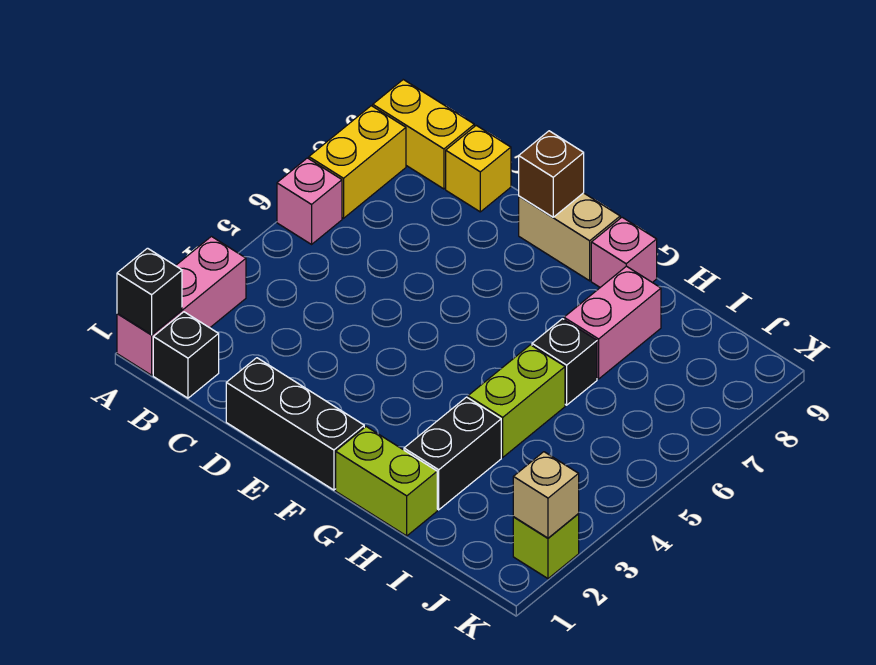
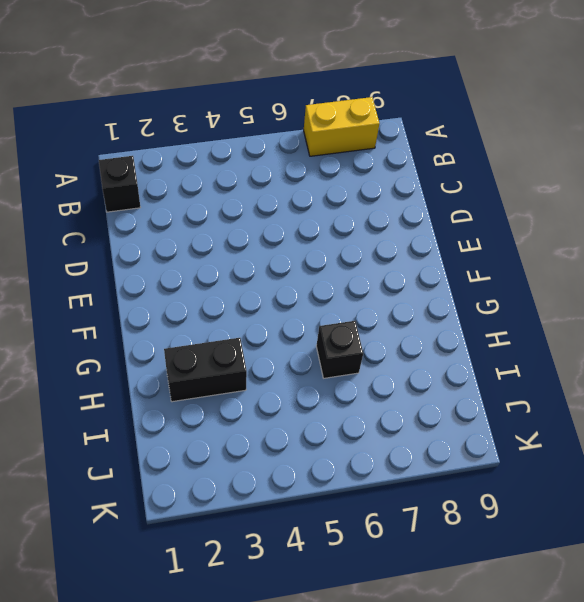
none -> pink brick A1:A3 level 1
none -> pink brick A6 level 1
none -> yellow brick A9:B9 level 1

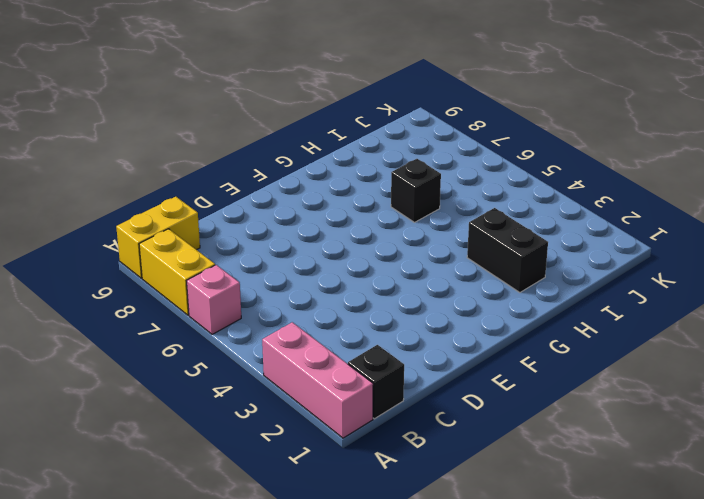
none -> yellow brick C9 level 1
none -> black brick D1:F1 level 1
none -> tan brick E9:F9 level 1

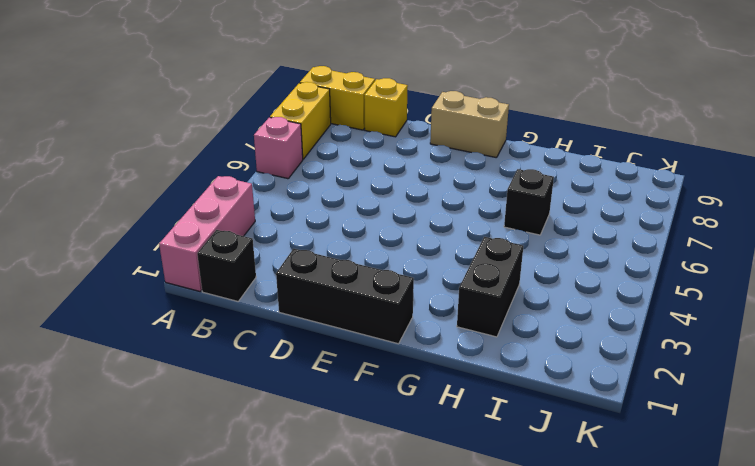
none -> lime brick G1:H1 level 1
none -> pink brick G9 level 1
none -> lime brick H4:H5 level 1

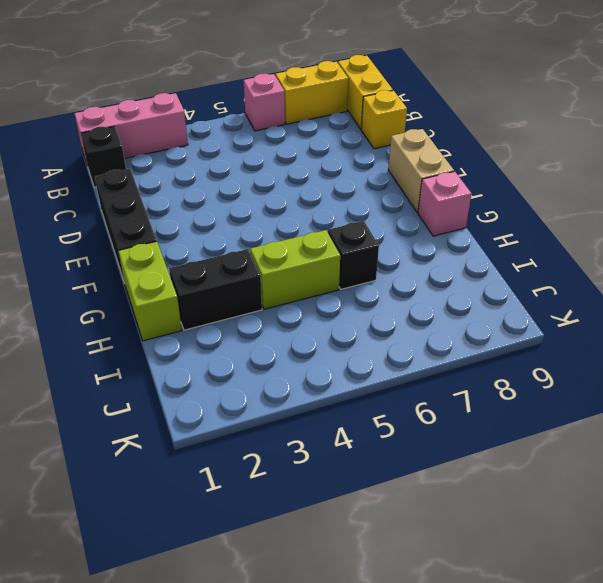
none -> pink brick H7:H8 level 1
none -> lime brick K2 level 1
none -> black brick A1 level 2

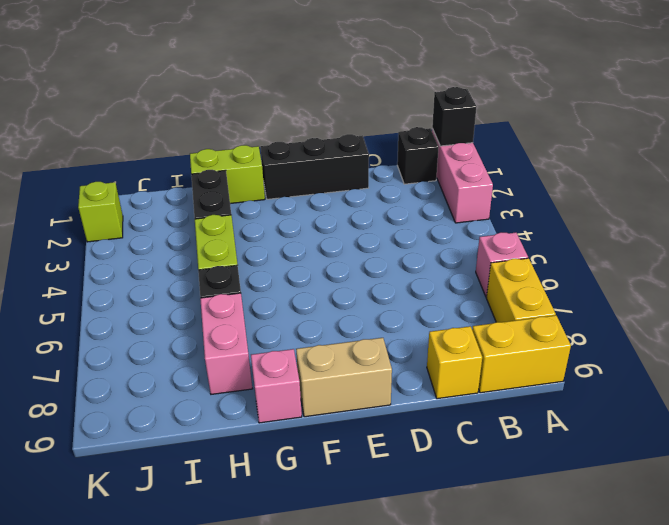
none -> brown brick E9 level 2
none -> tan brick K2 level 2

